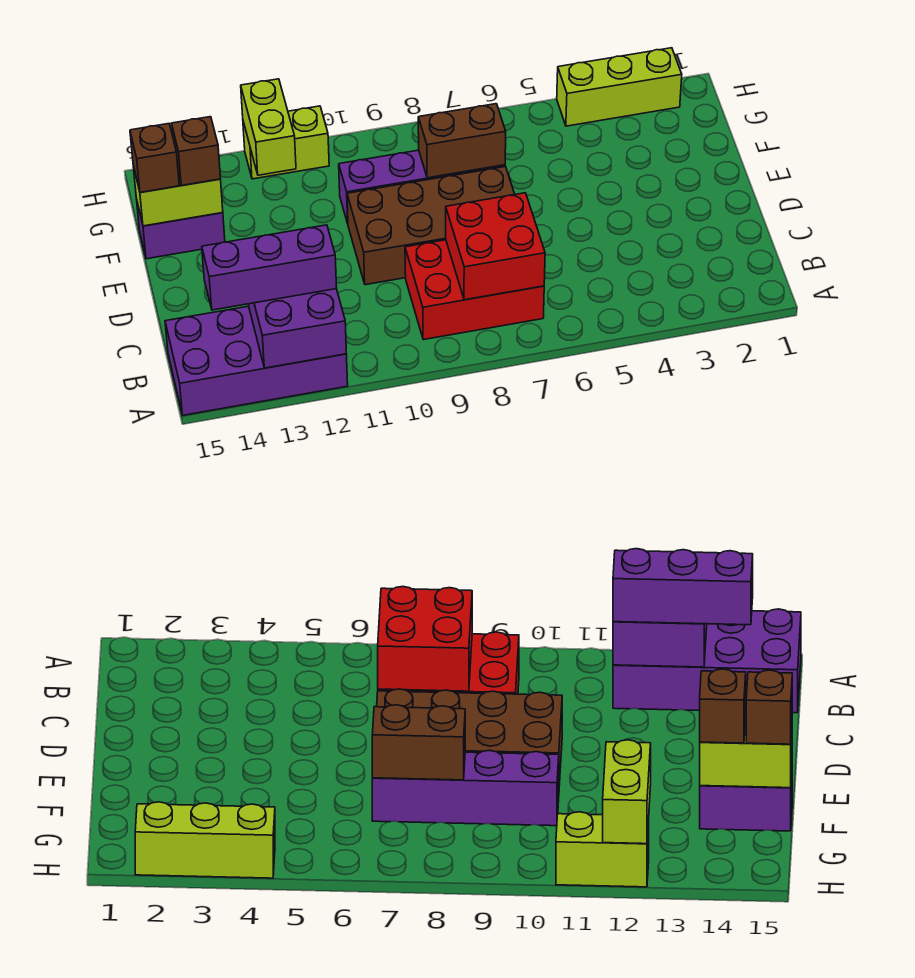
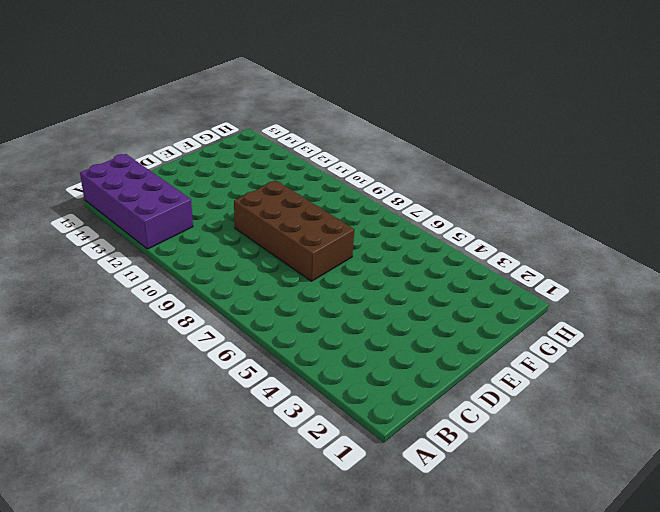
none -> red brick B7:C9 level 1
none -> purple brick F7:F10 level 1
none -> purple brick F14:F15 level 1

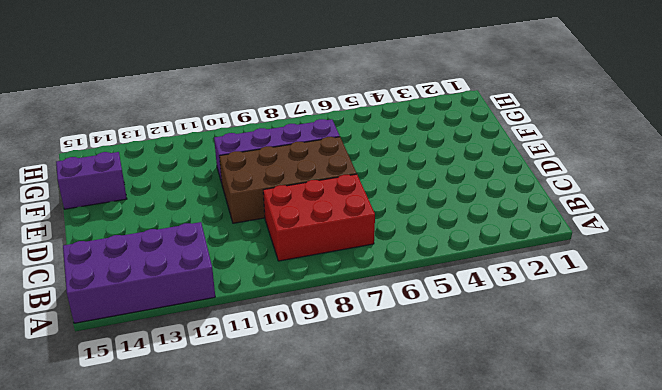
none -> lime brick H2:H4 level 1
none -> lime brick H11:H12 level 1
none -> purple brick A12:B13 level 2

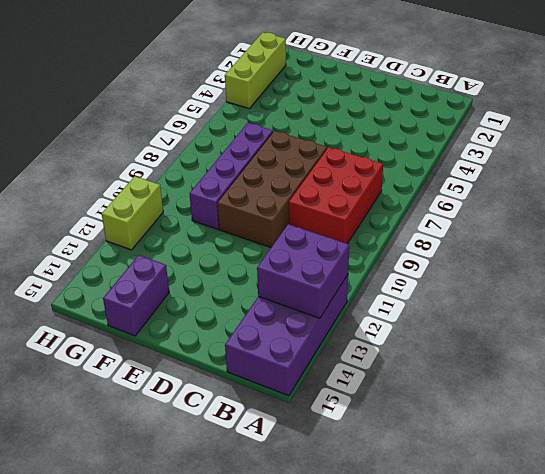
none -> red brick B7:C8 level 2
none -> brown brick F7:F8 level 2
none -> lime brick F14:F15 level 2

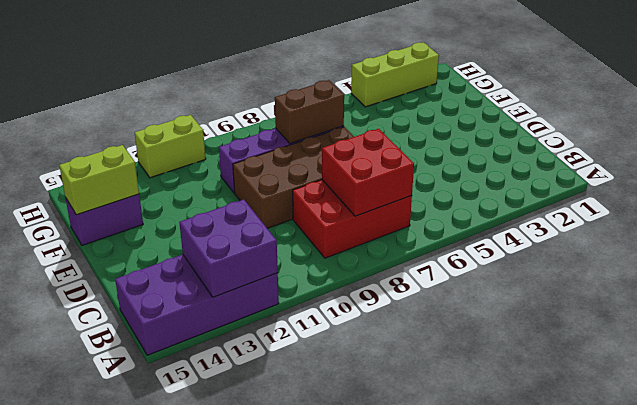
none -> lime brick G12:H12 level 2
none -> purple brick B12:B14 level 3
none -> brown brick F14 level 3

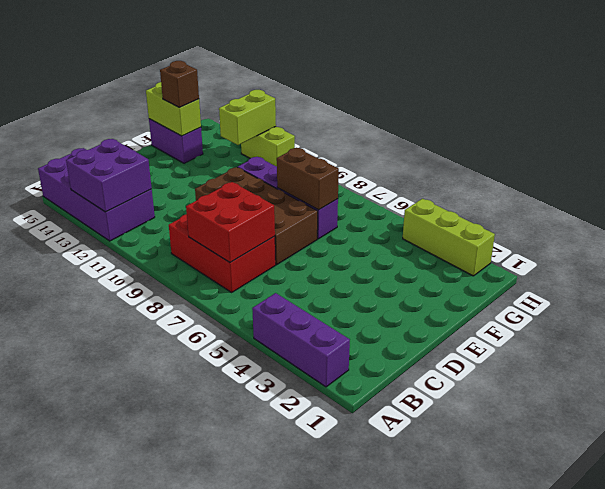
purple brick A2:A4 level 1 -> purple brick B12:B14 level 3
none -> brown brick F15 level 3

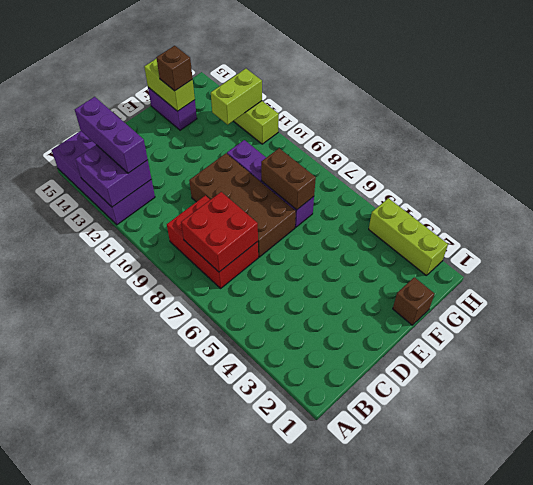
brown brick F1 level 1 -> brown brick F15 level 3

